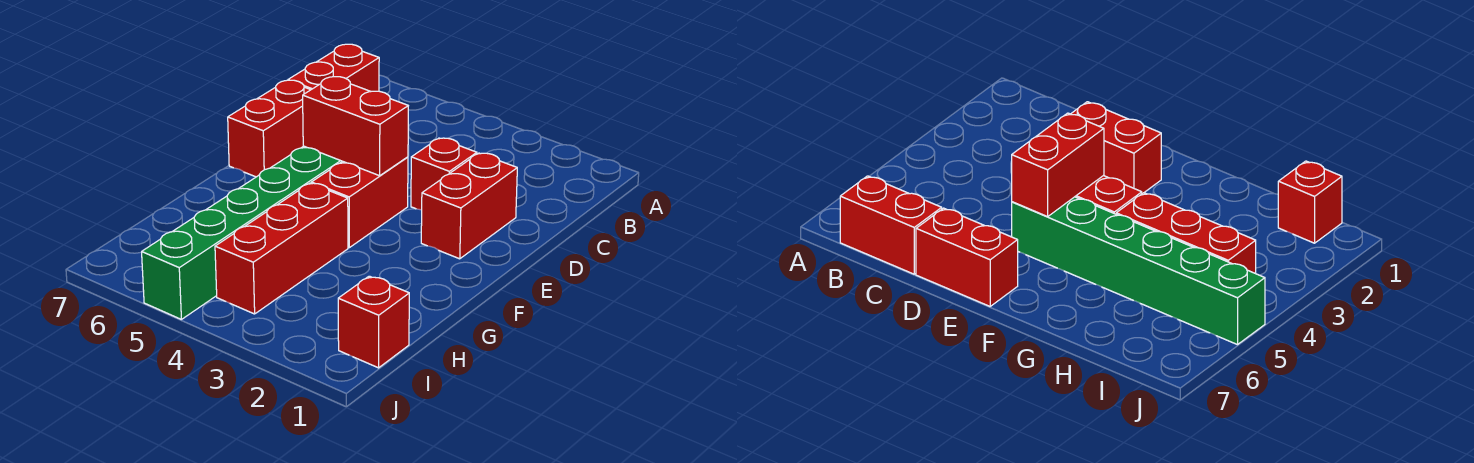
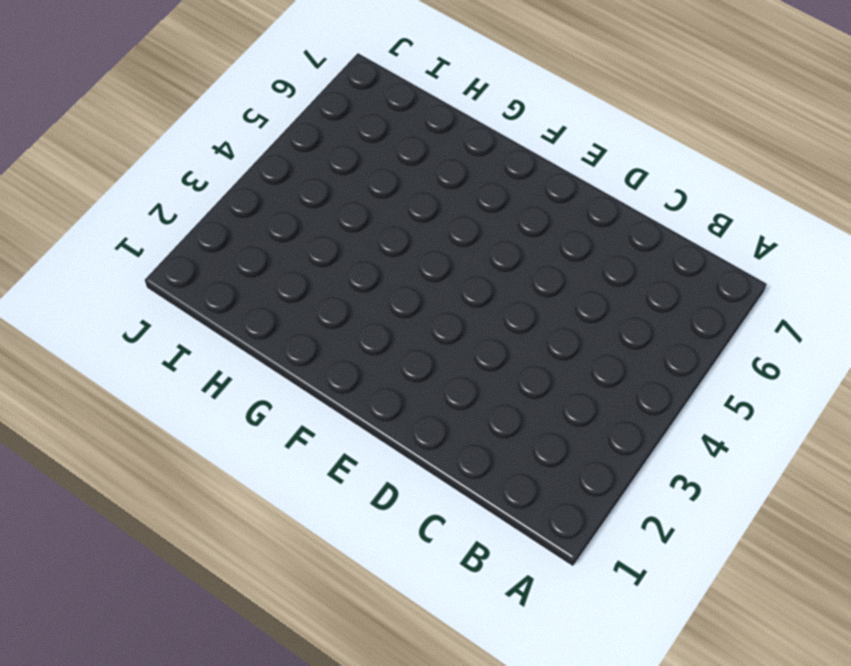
none -> red brick B7:C7 level 1
none -> red brick D2:E2 level 1

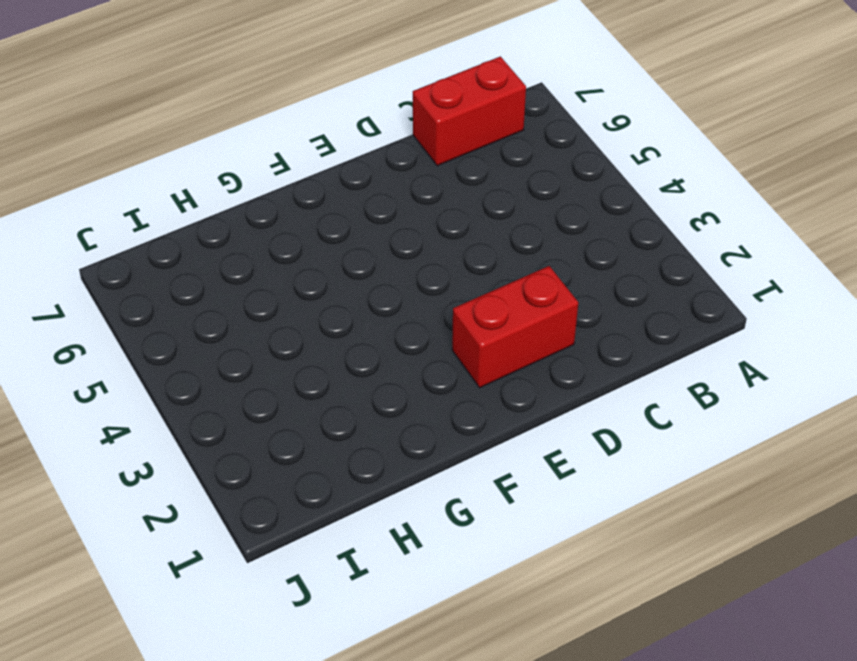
none -> red brick D3 level 1
none -> red brick D7:E7 level 1

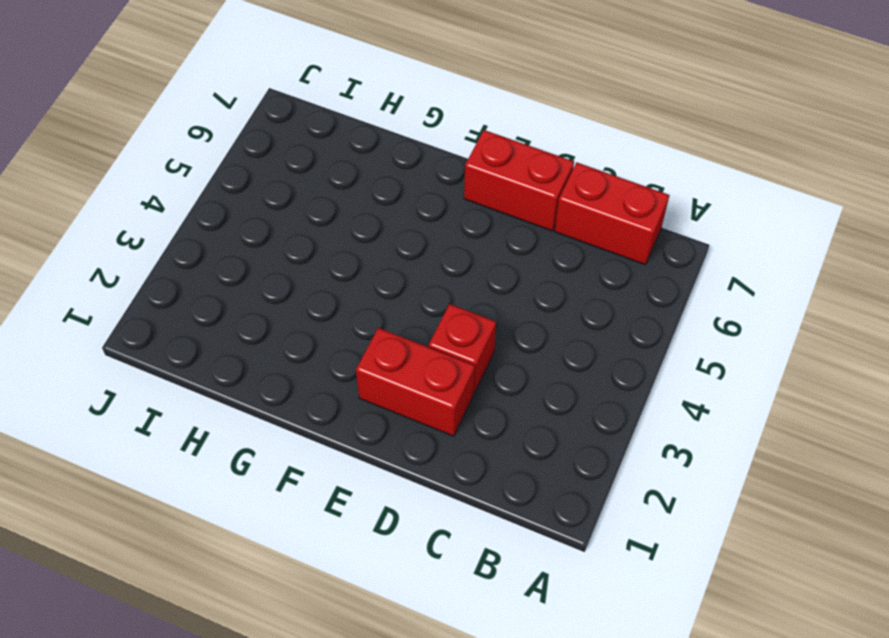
none -> red brick E4:F4 level 1
none -> green brick E5:J5 level 1

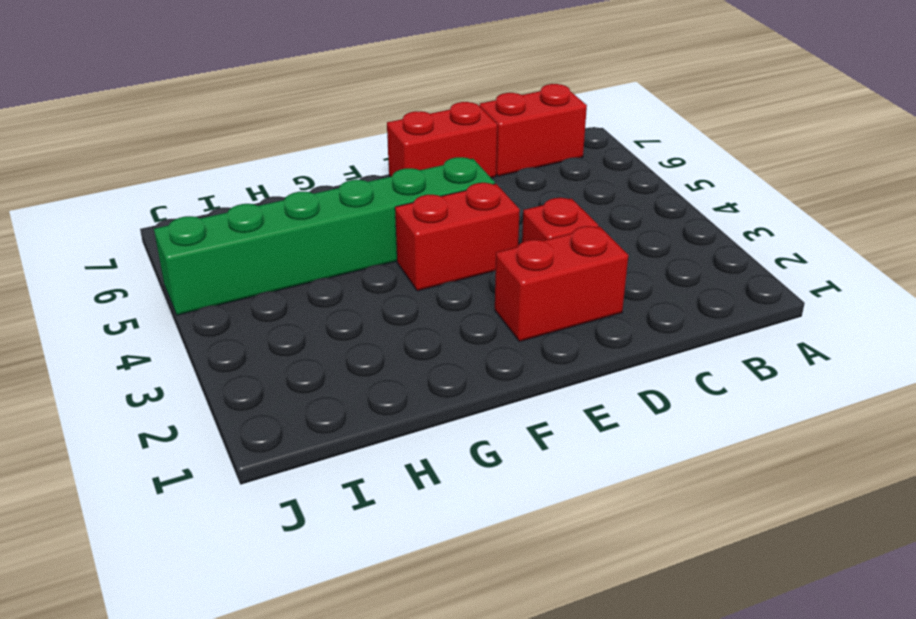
none -> red brick G4:I4 level 1
none -> red brick I1 level 1

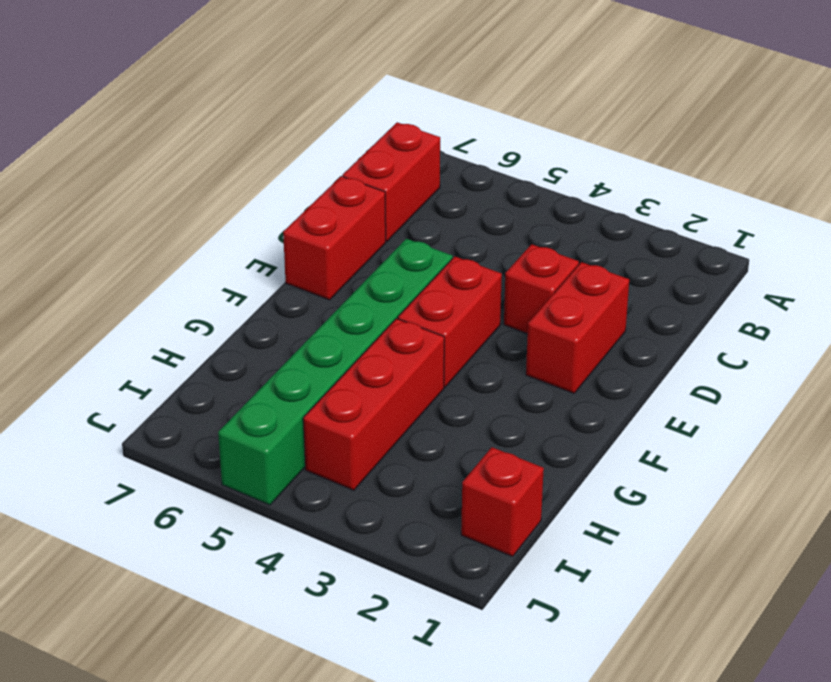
none -> red brick E4:E5 level 2

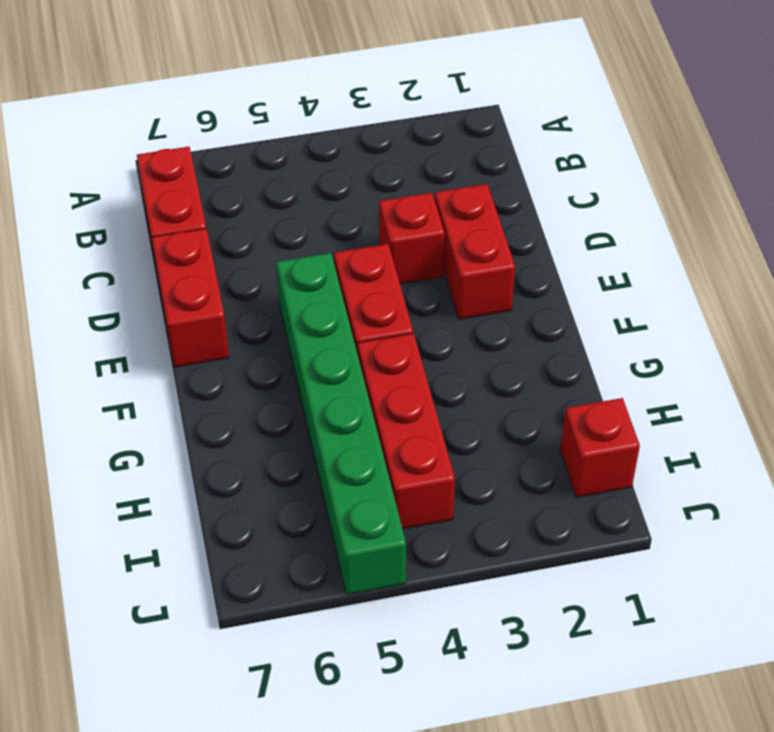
none -> red brick E4:E5 level 2

